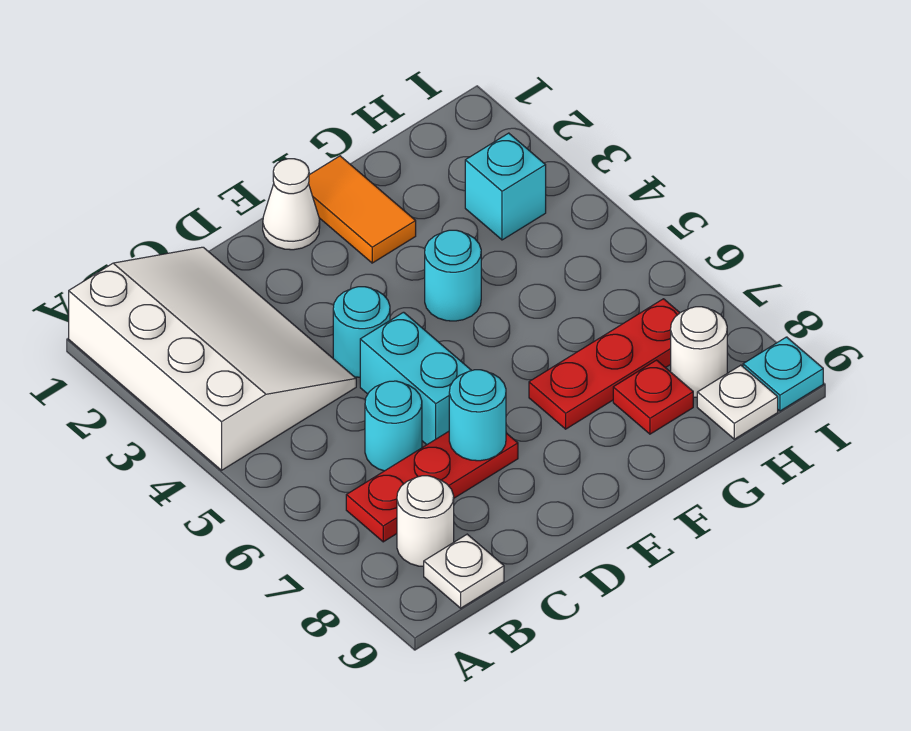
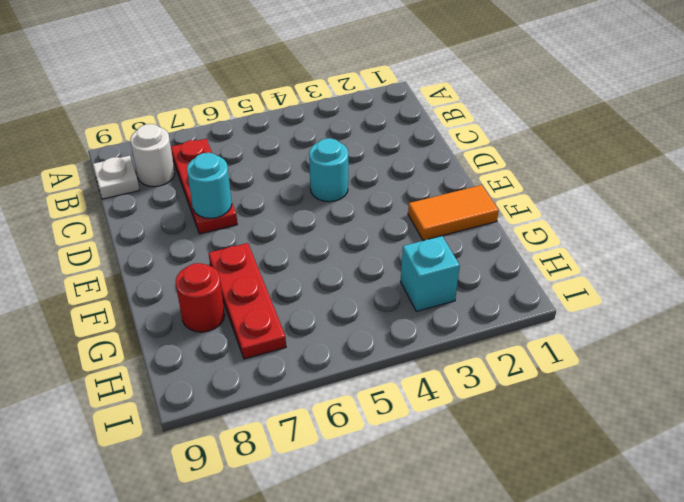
red round brick G8 level 1 -> red plate G8 level 1
none -> white slope A1:C4 level 1 top A
none -> cyan round brick C6 level 1
none -> cyan brick D5:D6 level 1

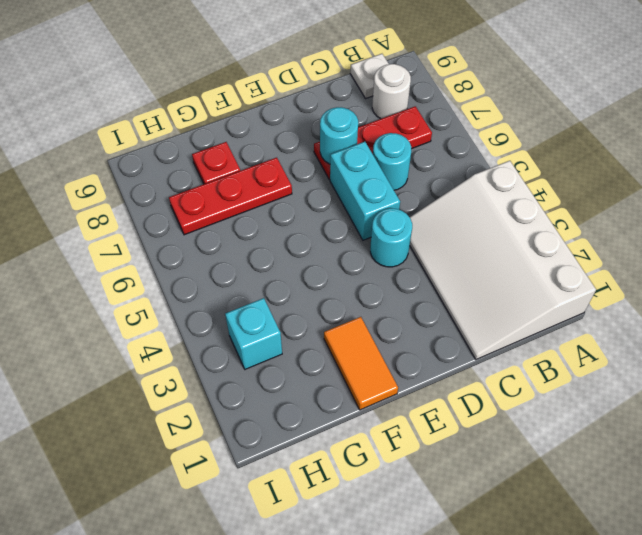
none -> white cone E1 level 1
none -> cyan round brick F4 level 1
none -> white round brick H8 level 1

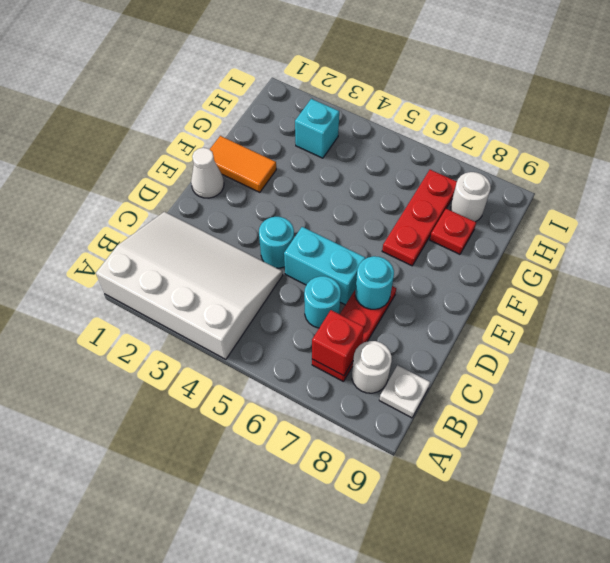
red brick B7 level 2 -> none
none -> cyan round brick F4 level 1
none -> white plate H9 level 1
none -> cyan plate I9 level 1

